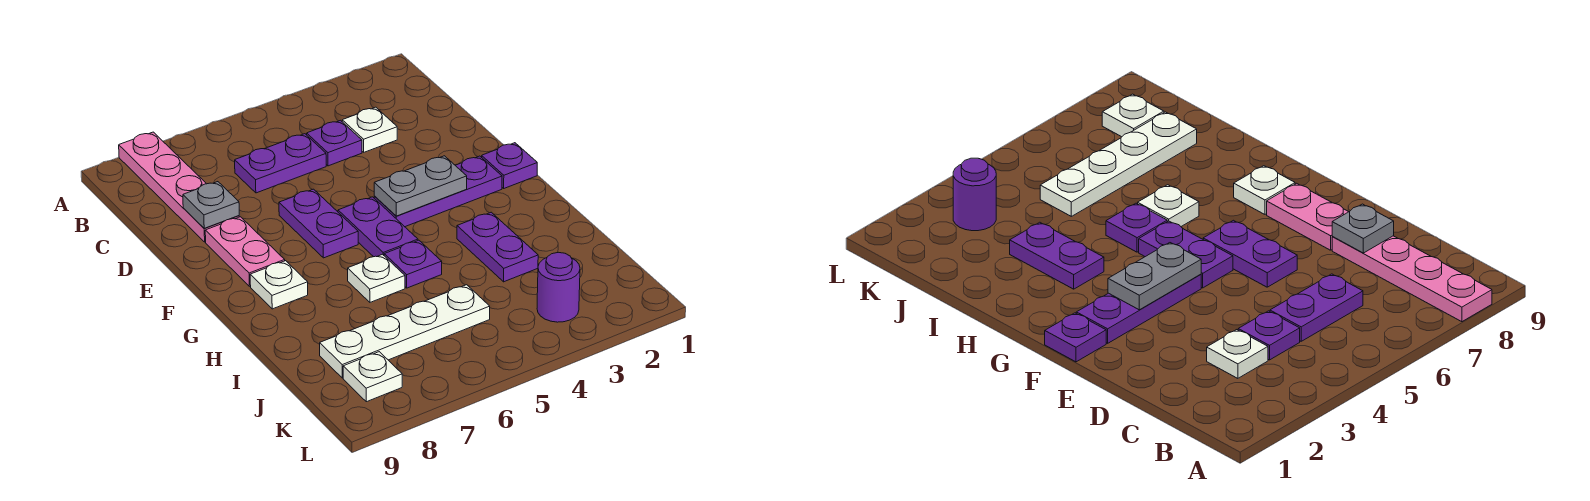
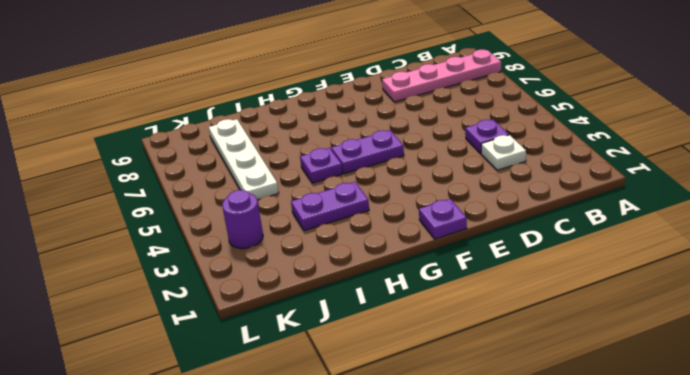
none -> purple plate C5:C6 level 1
none -> purple plate E6:F6 level 1
none -> pink plate E8:F8 level 1

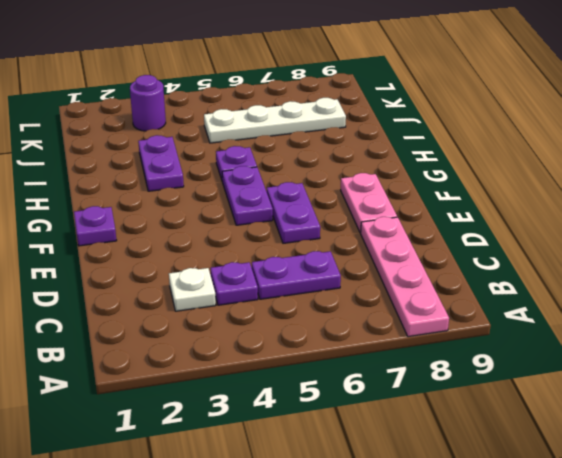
none -> purple plate F2:F4 level 1
none -> white plate G8 level 1
none -> white plate H6 level 1

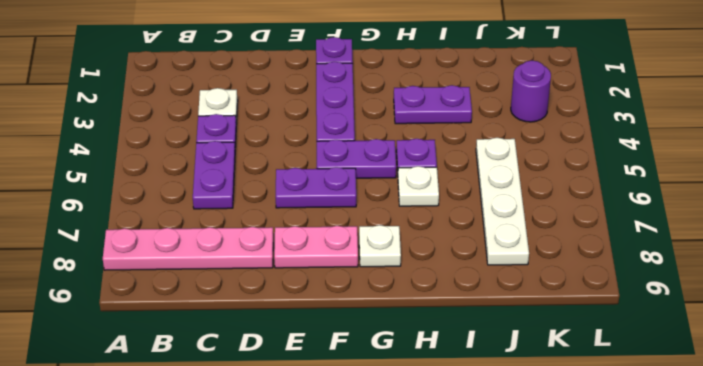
none -> white plate K8 level 1
none -> grey plate D8 level 2
none -> grey plate F3:F4 level 2

